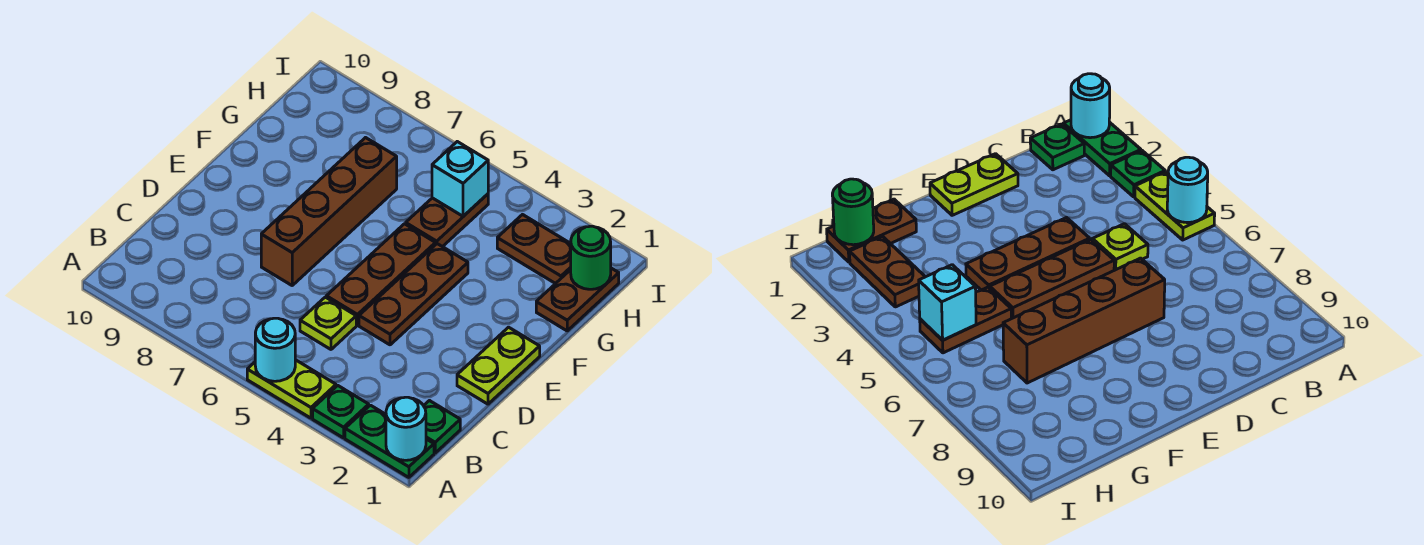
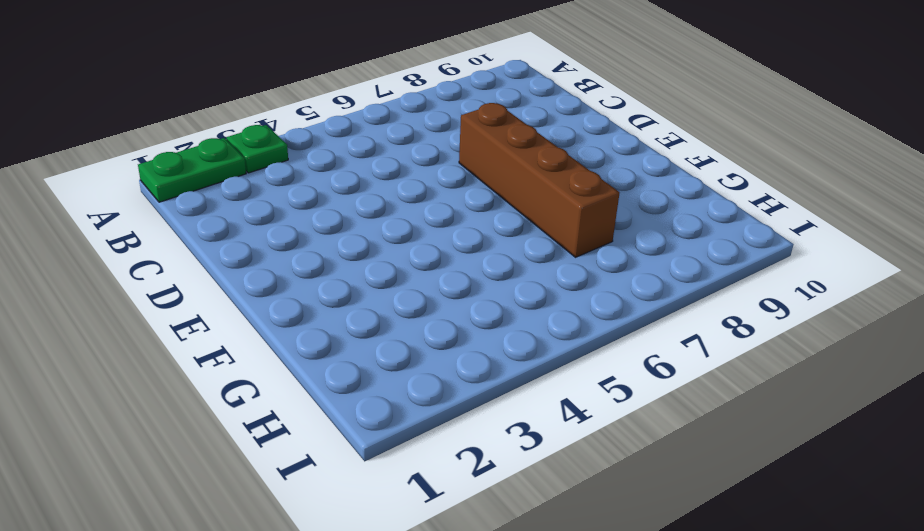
none -> lime plate A4:A5 level 1
none -> green plate B1 level 1
none -> lime plate C5 level 1

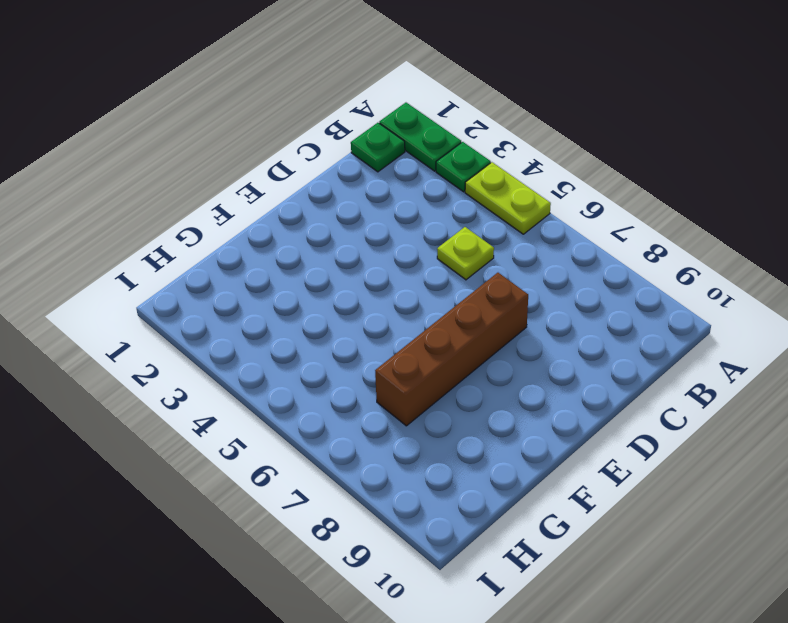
none -> lime plate D1:E1 level 1
none -> brown plate D4:F4 level 1
none -> brown plate D5:F5 level 1

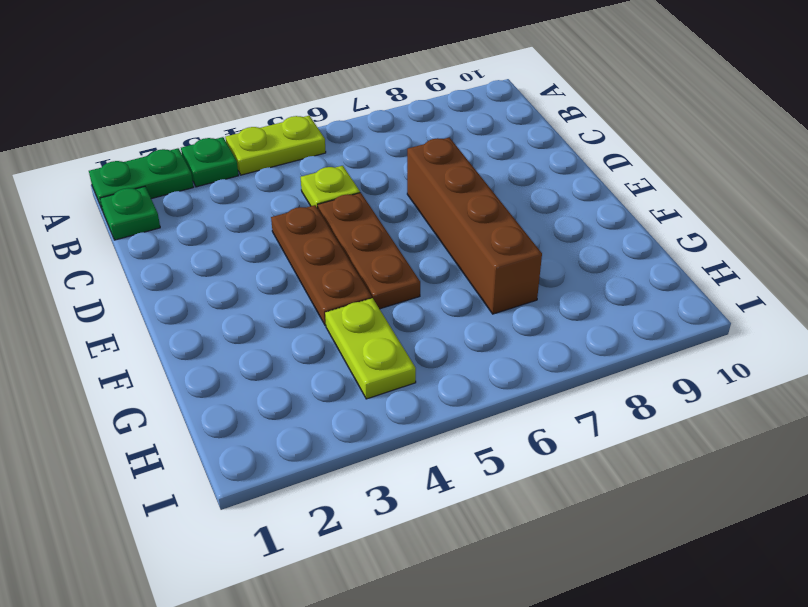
lime plate G4:H4 level 1 -> lime plate D1:E1 level 1
none -> brown plate G1:H1 level 1
none -> brown plate G5:H5 level 1
none -> brown plate H2:H3 level 1

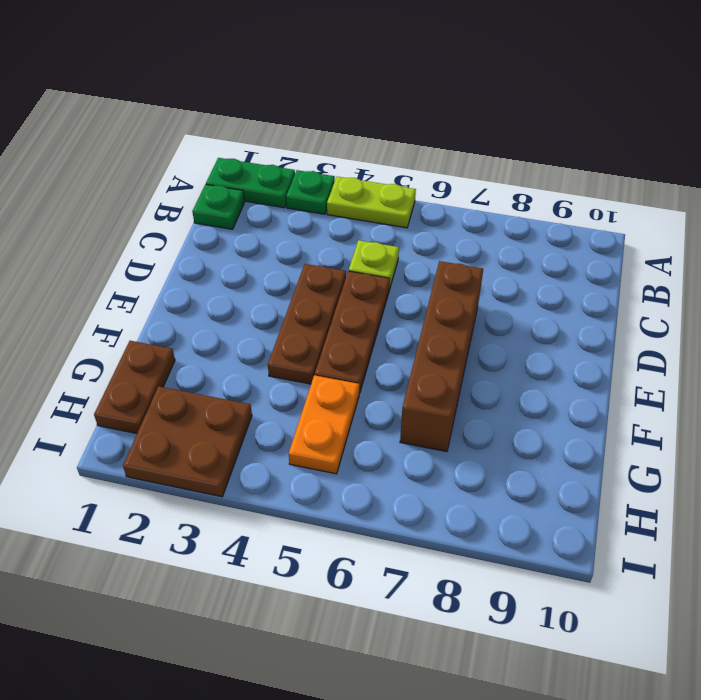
orange plate G5:H5 level 1 -> brown plate G5:H5 level 1
brown plate H2:I3 level 1 -> brown plate H2:H3 level 1
none -> lime plate D1:E1 level 1
none -> cyan round brick A1 level 2
none -> cyan round brick A5 level 2

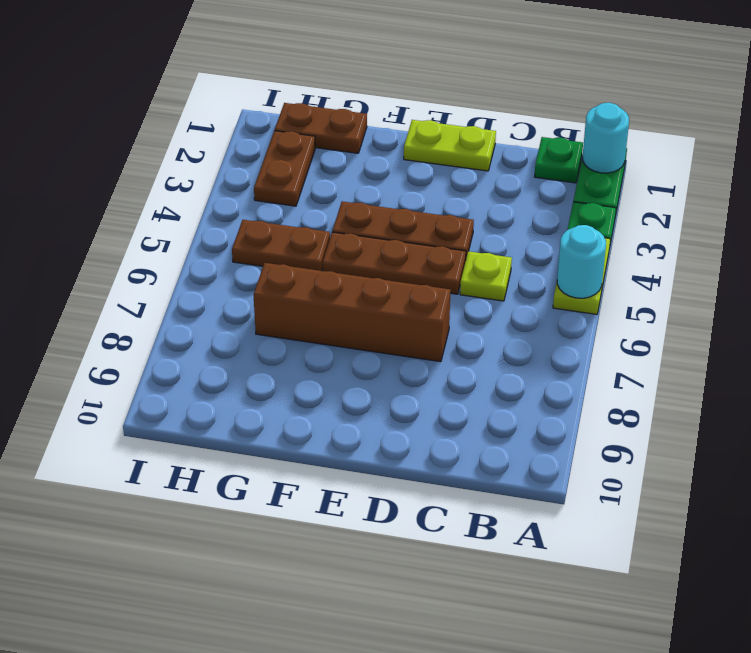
none -> green round brick H1 level 2
none -> cyan brick H5 level 2

